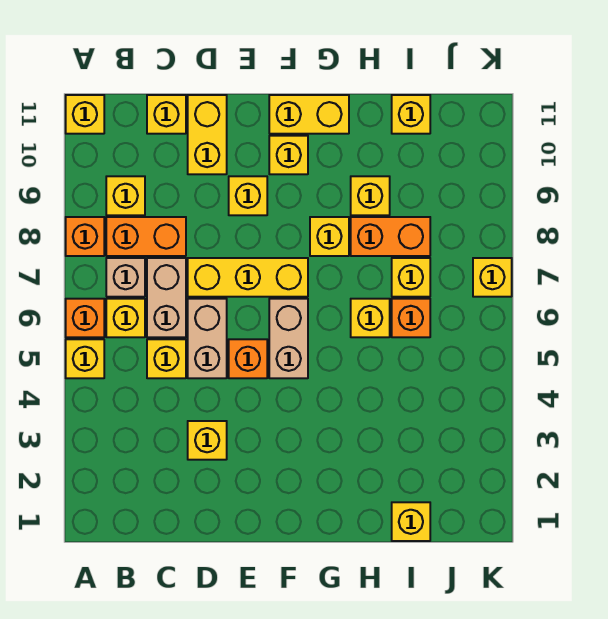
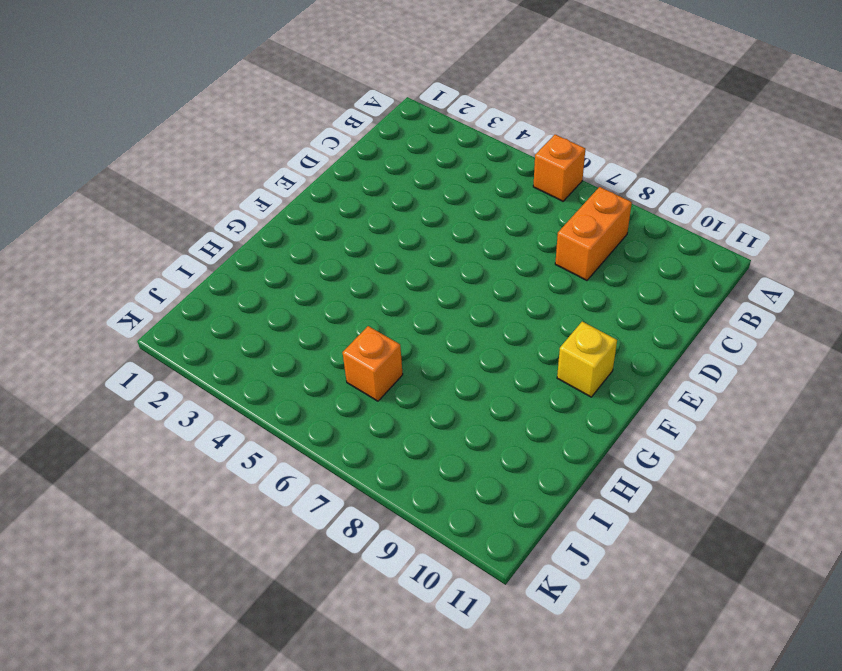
none -> yellow brick A5 level 1
none -> orange brick A8 level 1
none -> yellow brick A11 level 1

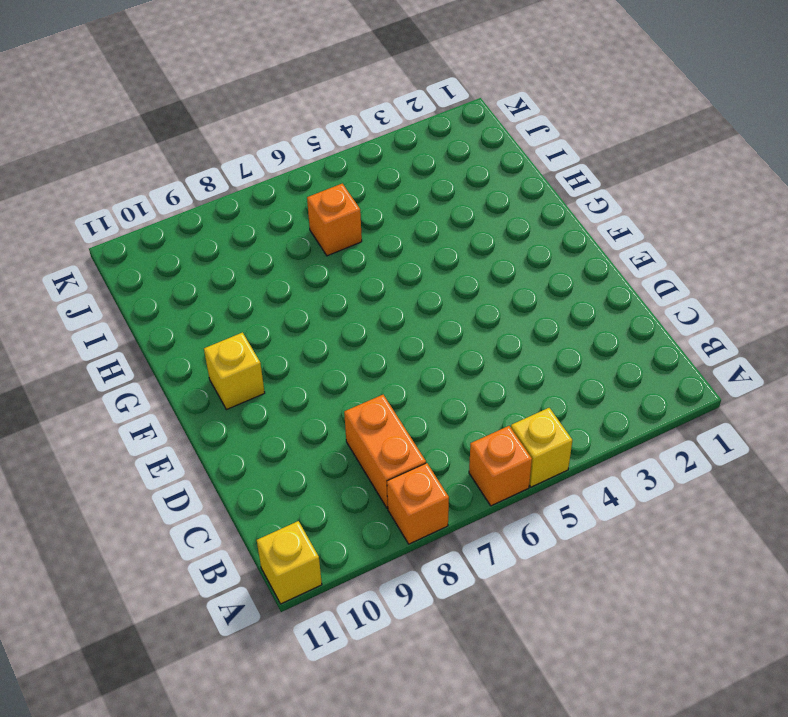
none -> yellow brick B6 level 1
none -> tan brick B7 level 1
none -> yellow brick B9 level 1

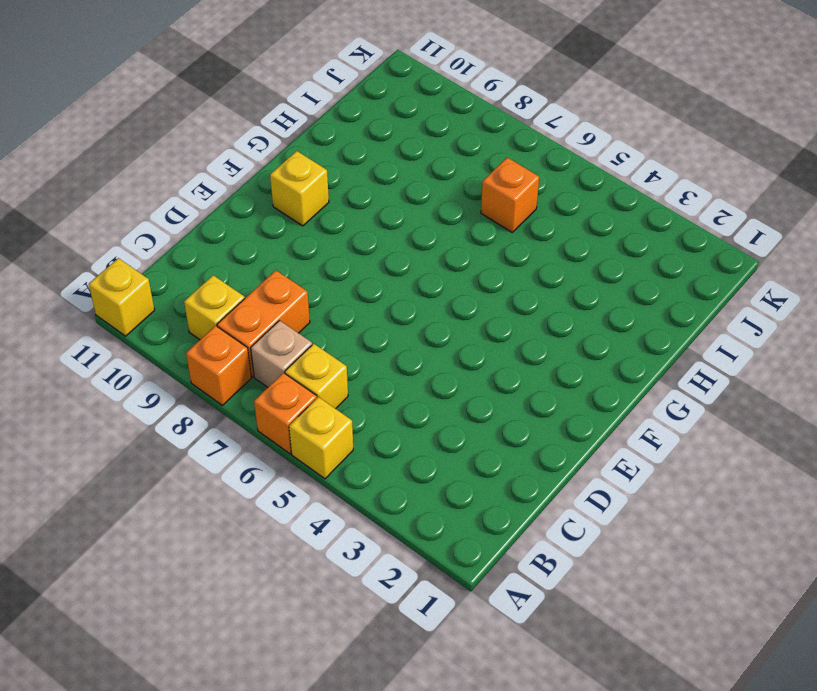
none -> yellow brick C5 level 1
none -> tan brick C6:C7 level 1
none -> yellow brick C11 level 1

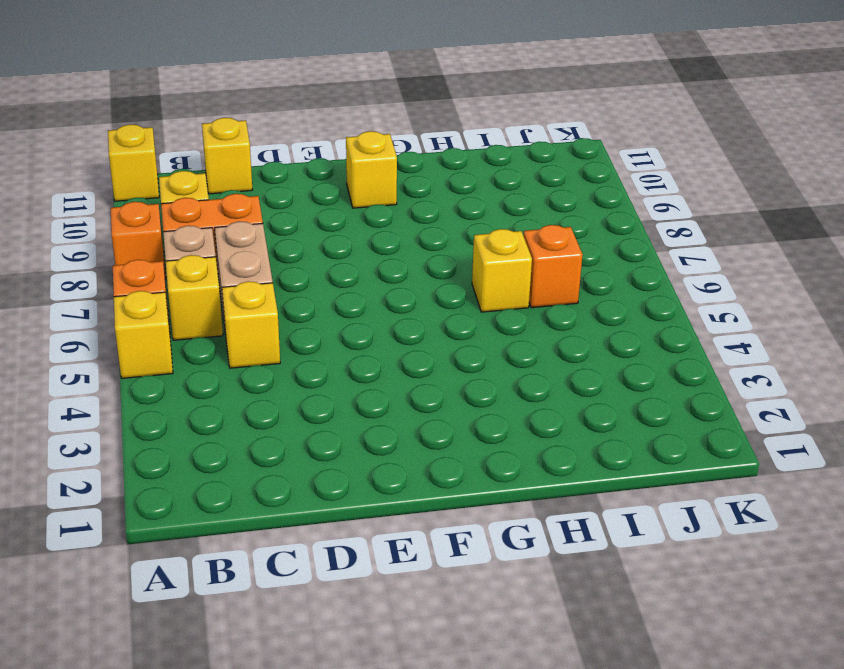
none -> yellow brick D3 level 1
none -> tan brick D5:D6 level 1
none -> yellow brick D7:F7 level 1

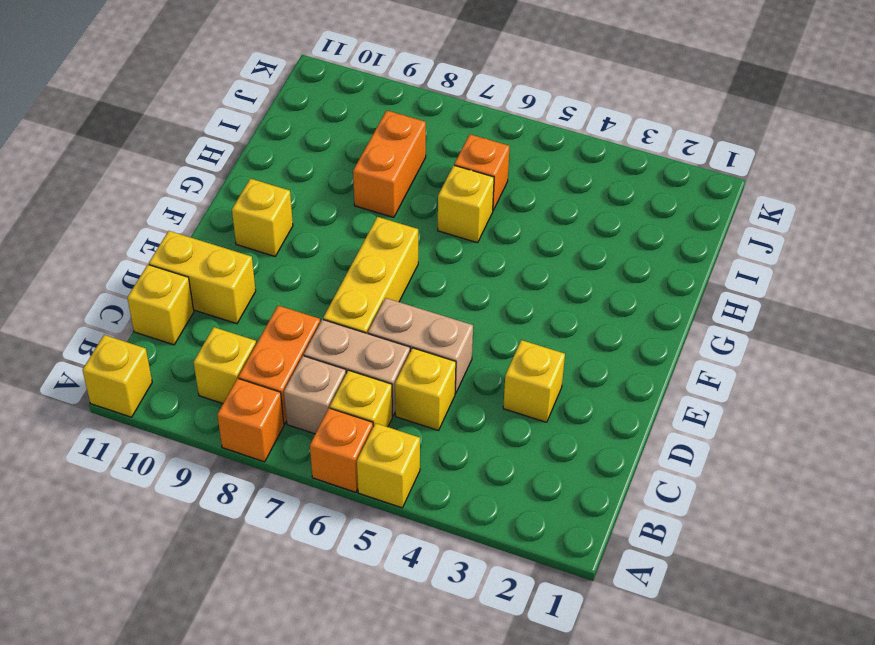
none -> orange brick E5 level 1
none -> yellow brick E9 level 1
none -> tan brick F5:F6 level 1

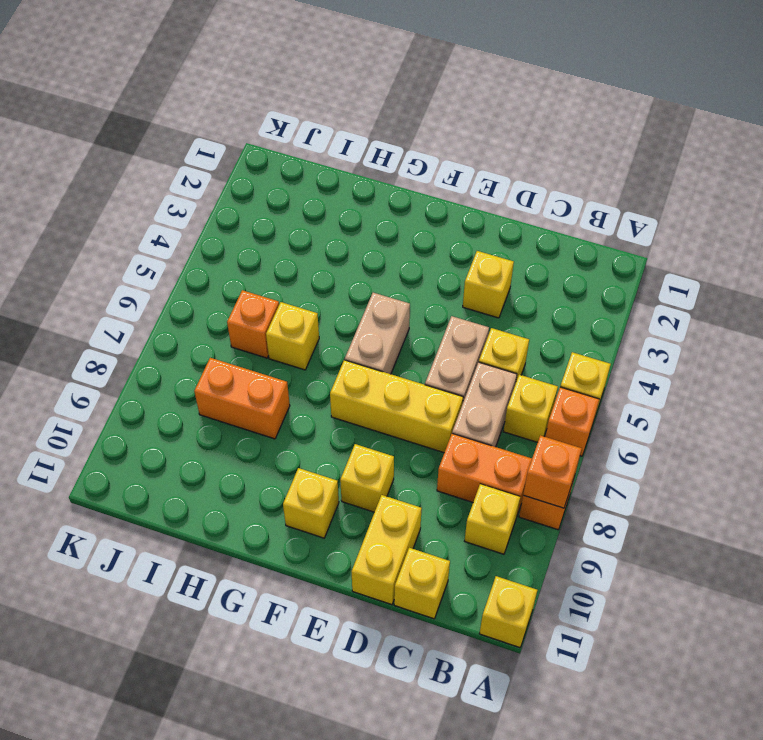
orange brick A8 level 2 -> orange brick E5 level 1
none -> tan brick B7 level 1
none -> yellow brick F11:G11 level 1
none -> yellow brick G8 level 1

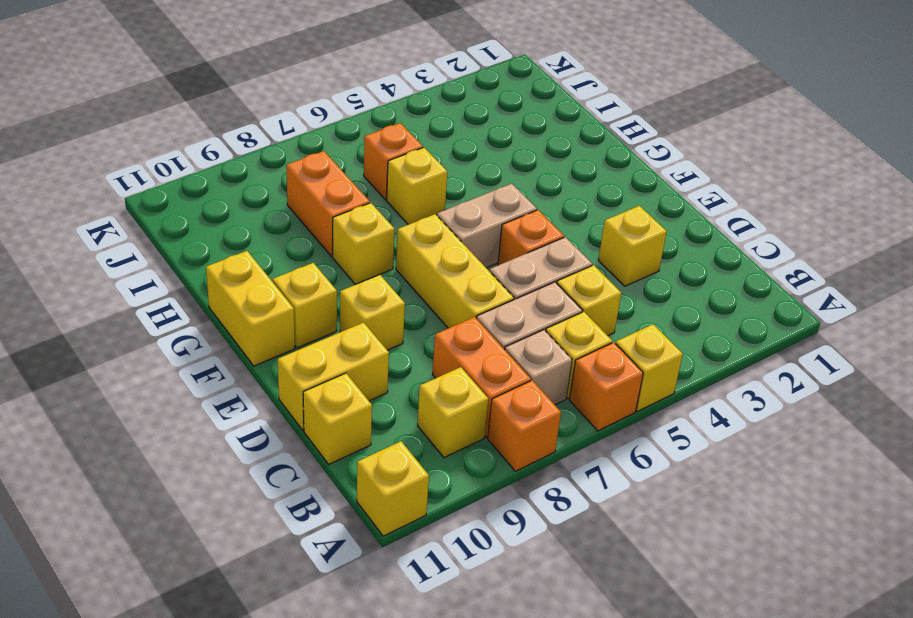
none -> yellow brick H9 level 1
none -> yellow brick I1 level 1
none -> yellow brick I7 level 1

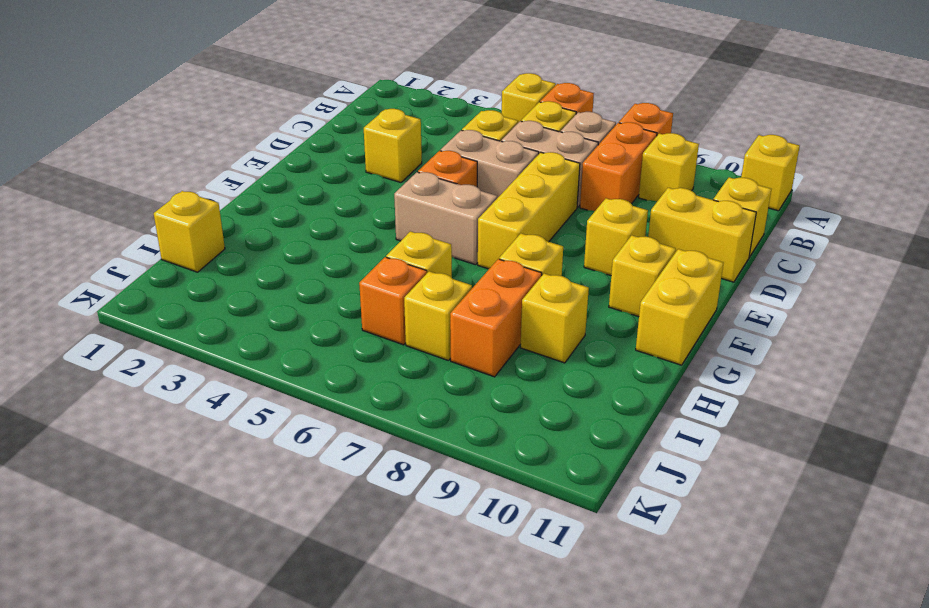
none -> yellow brick I11 level 1
none -> yellow brick K7 level 1

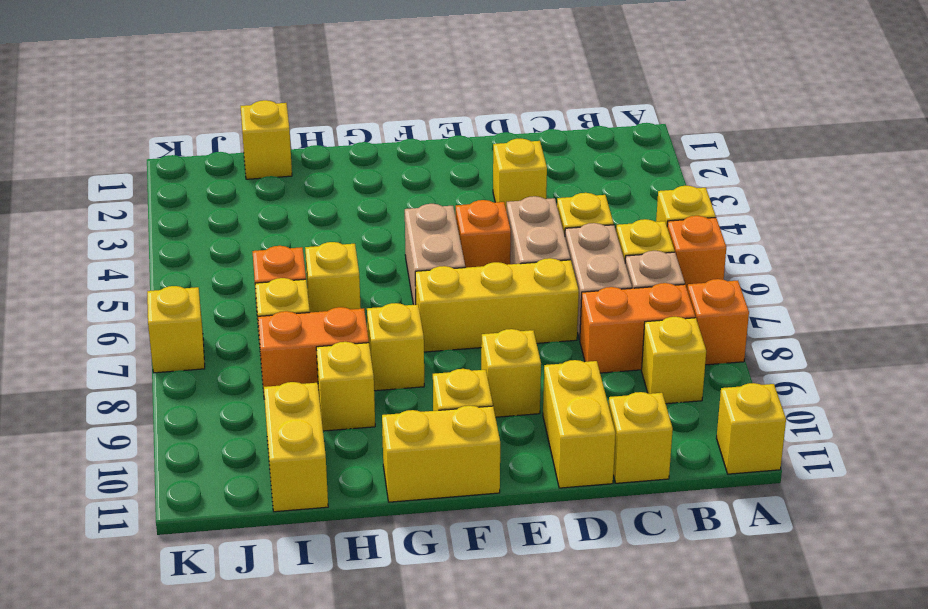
yellow brick I10:I11 level 1 -> yellow brick I11 level 1

